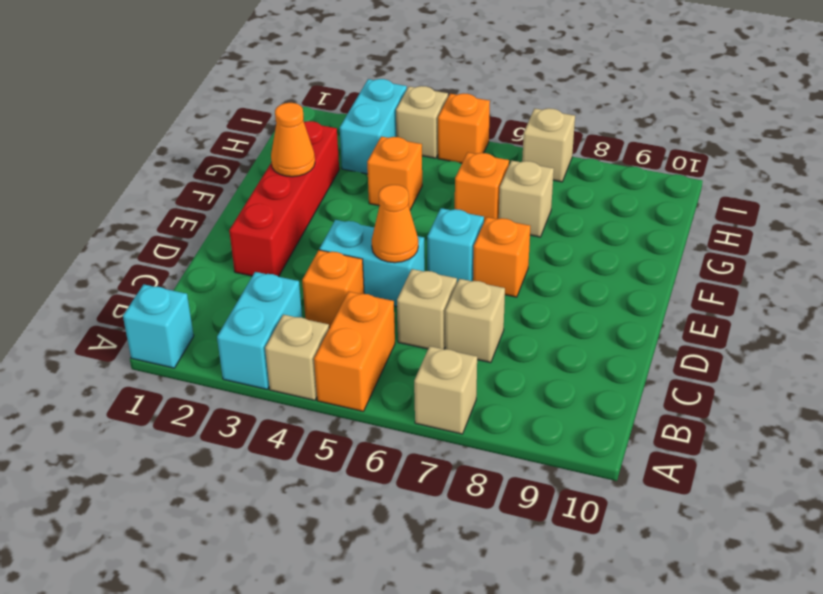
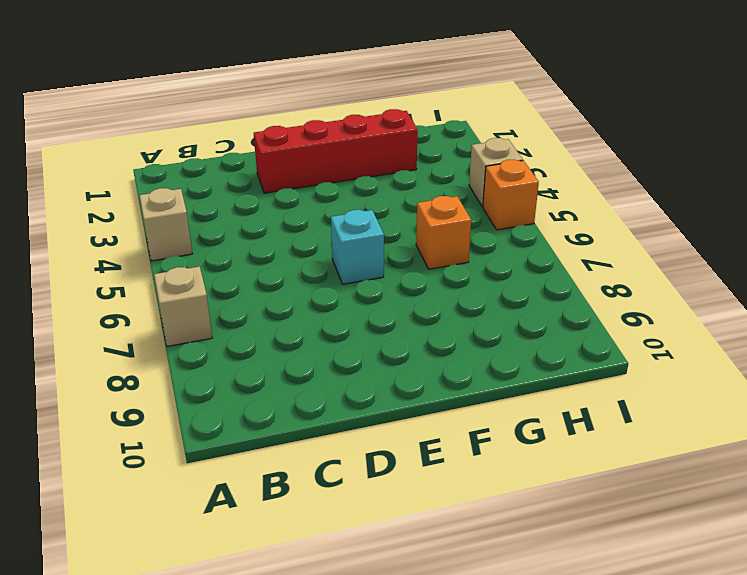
none -> cyan brick A1 level 1
none -> cyan brick A3:B3 level 1
none -> orange brick A5:B5 level 1

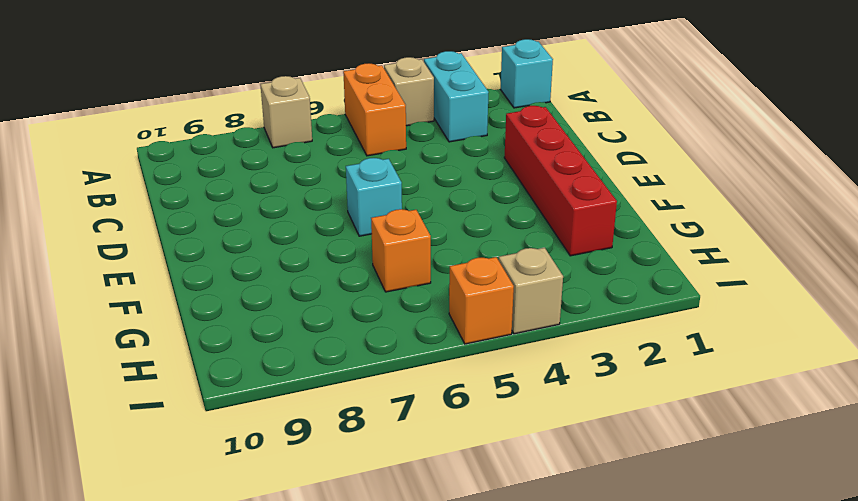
none -> orange brick C4 level 1
none -> tan brick C6 level 1
none -> tan brick C7 level 1

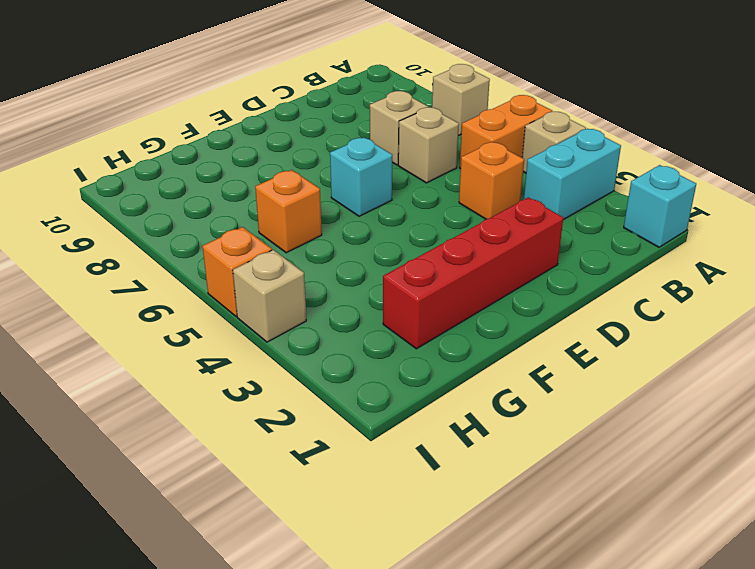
none -> cyan brick D4:D5 level 1
none -> orange brick E7 level 1
none -> orange brick G4 level 1

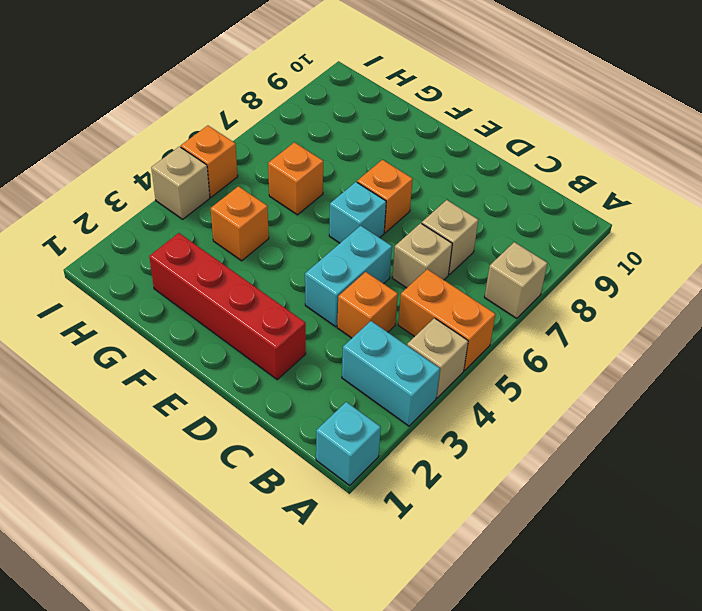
none -> tan brick G7 level 1
none -> cyan brick H3:I3 level 1
none -> tan brick I7 level 1

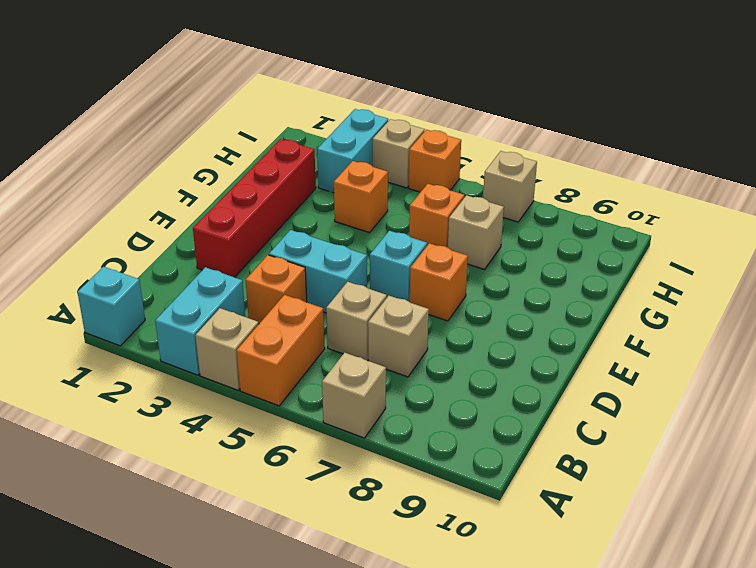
none -> orange cone D5 level 2
none -> orange cone F2 level 2

